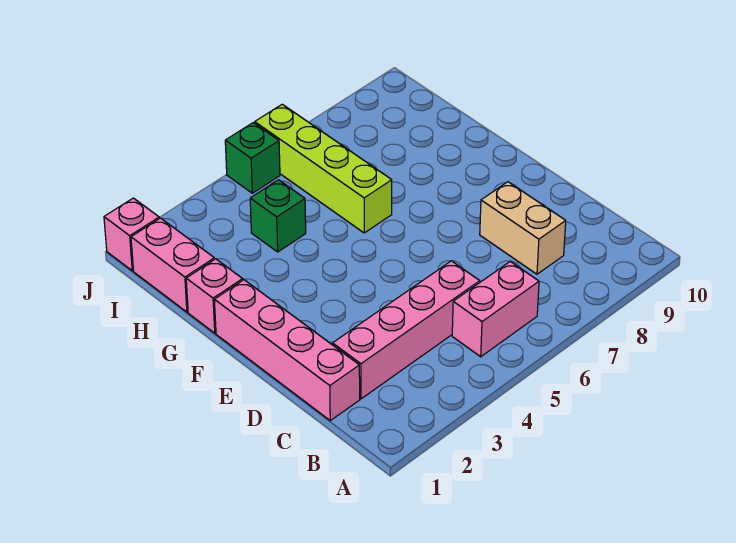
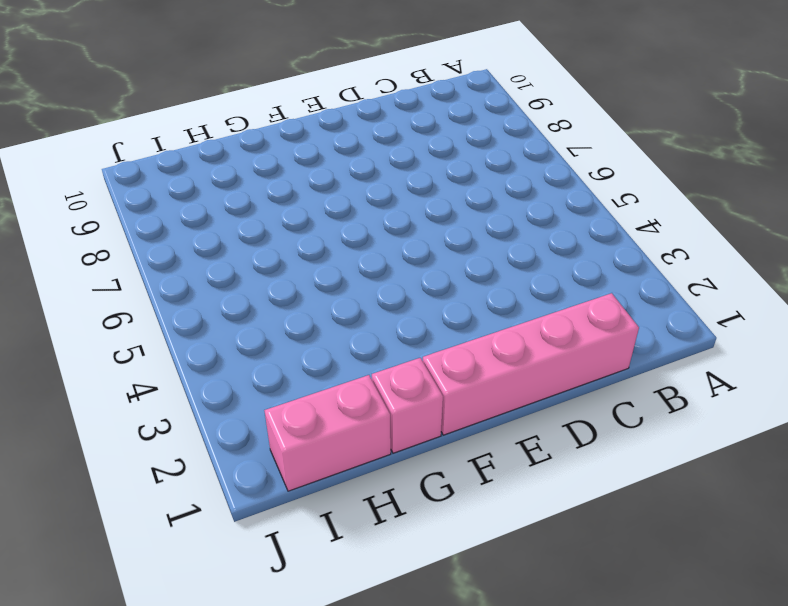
none -> pink brick B5:B6 level 1
none -> pink brick C2:C5 level 1

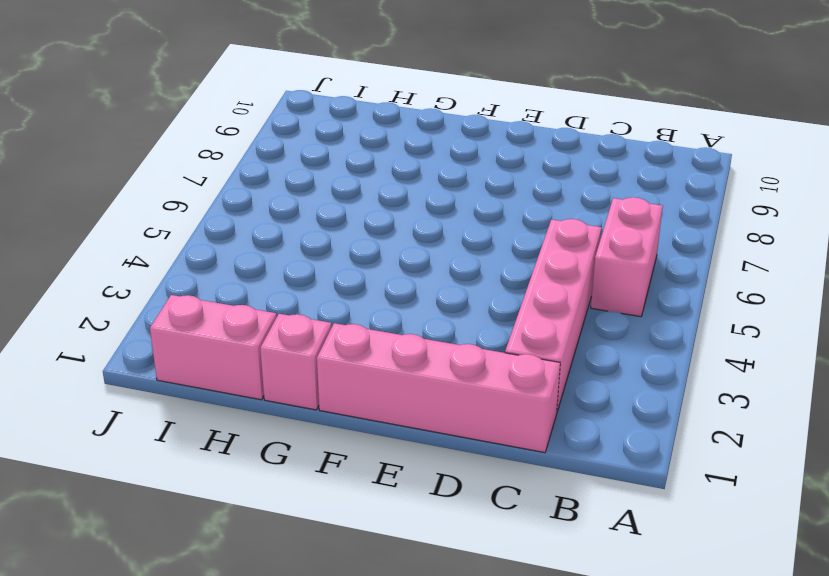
none -> tan brick C8:D8 level 1
none -> lime brick G6:J6 level 1

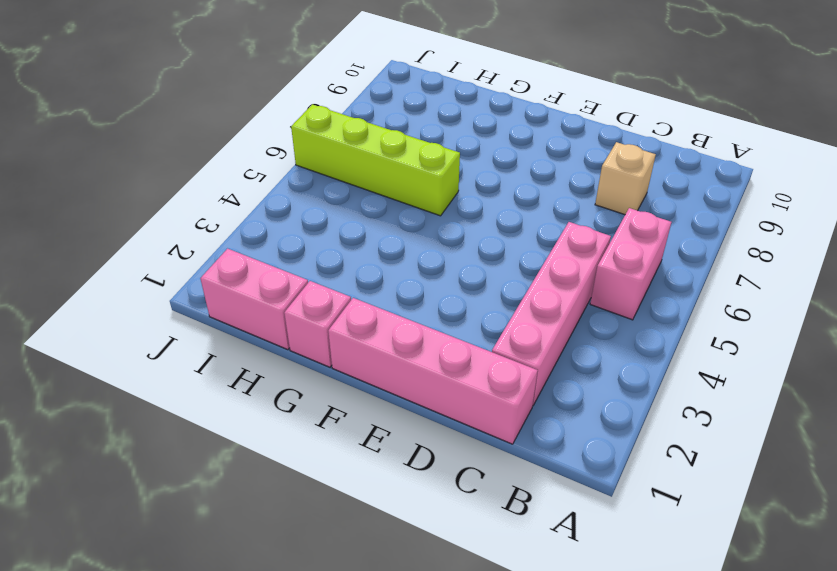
tan brick C8 level 1 -> tan brick C8:D8 level 1
none -> green brick H4 level 1
none -> pink brick J1 level 1

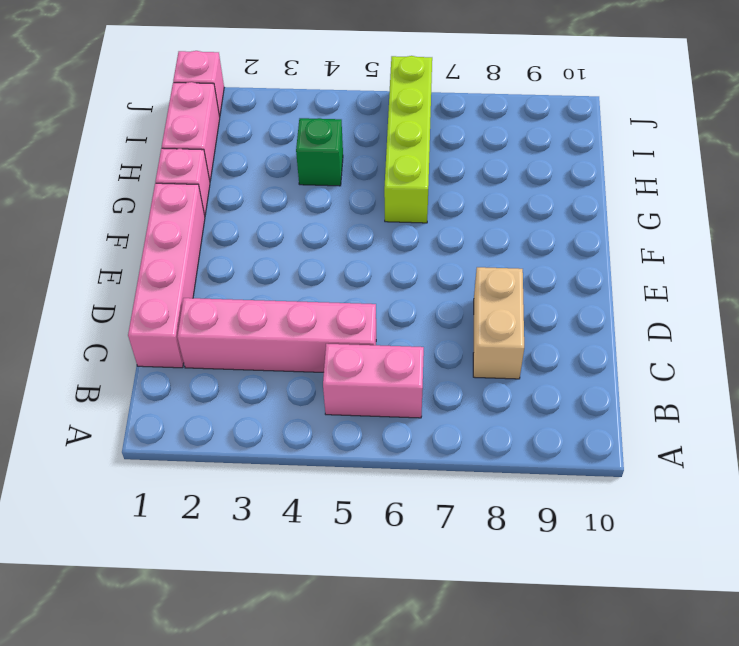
none -> green brick J5 level 1

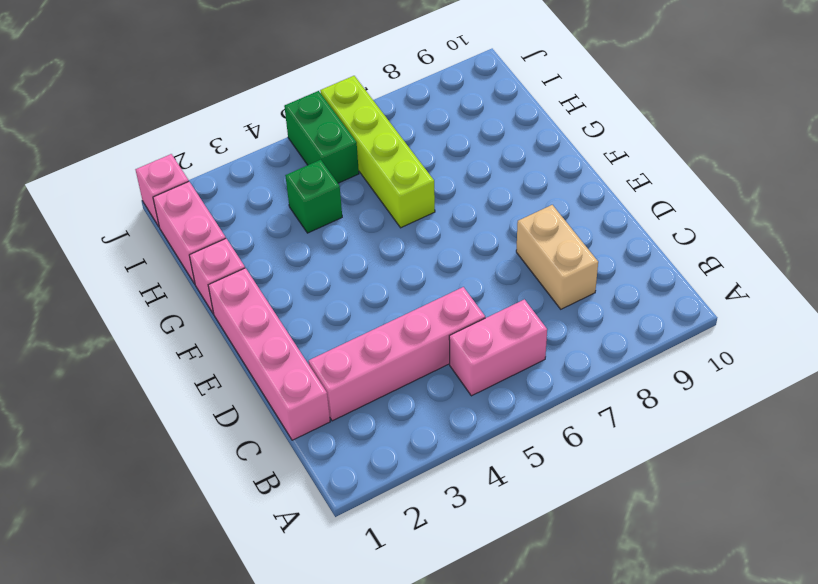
green brick I5:J5 level 1 -> green brick J5 level 1

